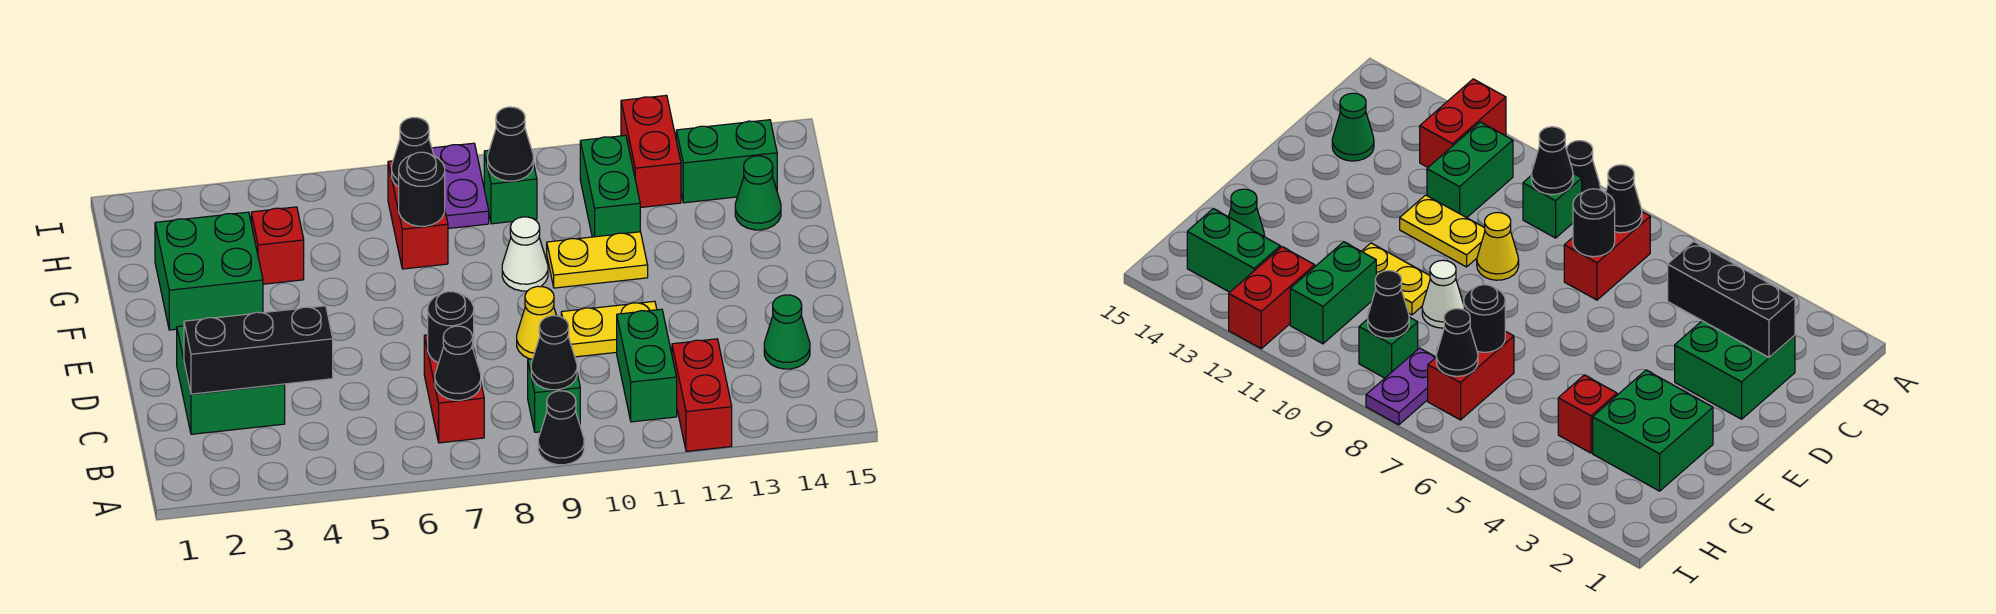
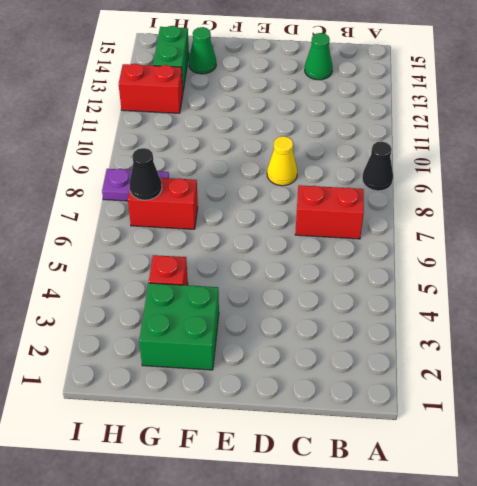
none -> red brick A12:B12 level 1
none -> green brick B9 level 1
none -> green brick B11:C11 level 1

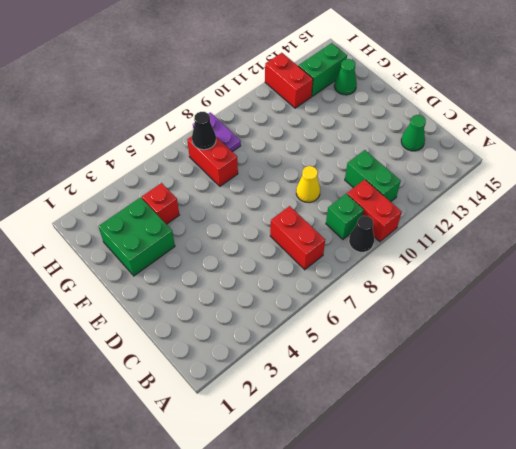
red brick A10:B10 level 1 -> red brick A12:B12 level 1
none -> green brick C2:D3 level 1
none -> yellow plate D10:D11 level 1
none -> white cone F9 level 1

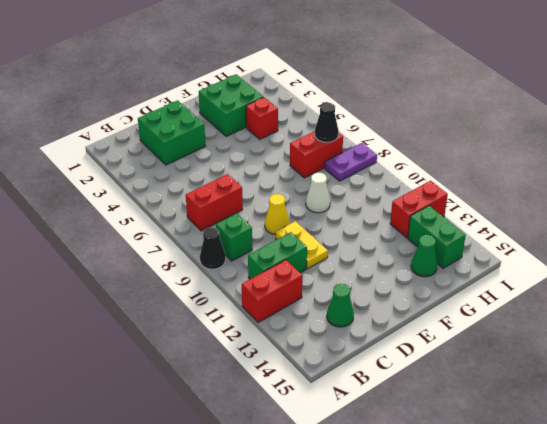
none -> yellow plate F10:F11 level 1
none -> green brick G11:H11 level 1
none -> green brick H9 level 1

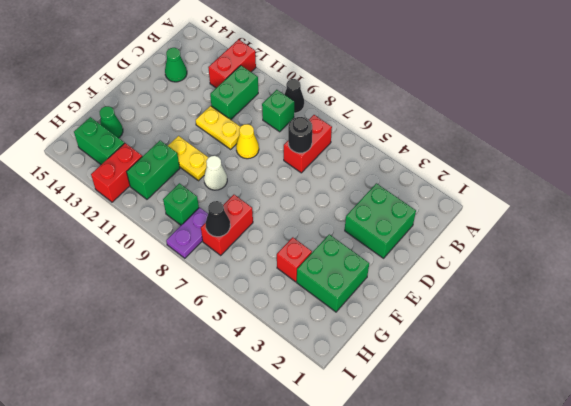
none -> black cone B7 level 2
none -> black cone B9 level 2
none -> black brick C2:C4 level 2

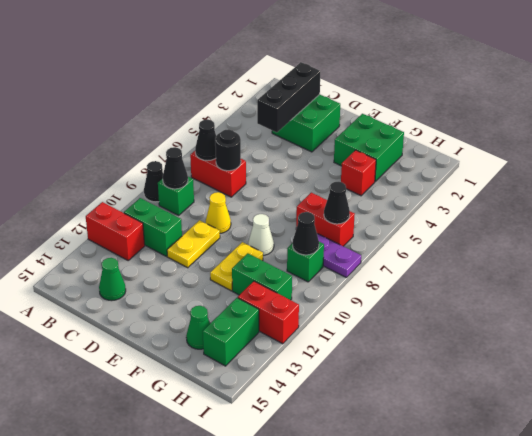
none -> black round brick G7 level 2

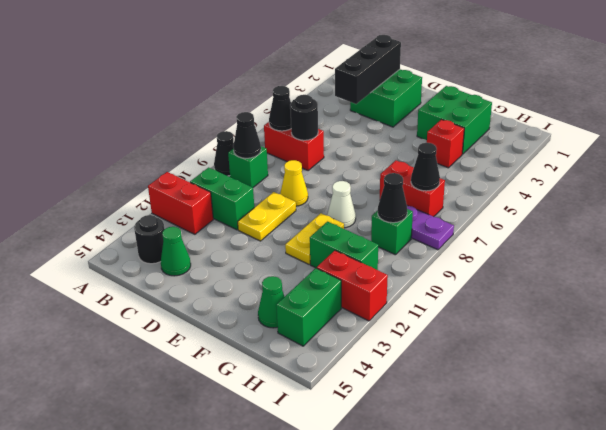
black round brick B14 level 1 -> black round brick G7 level 2

